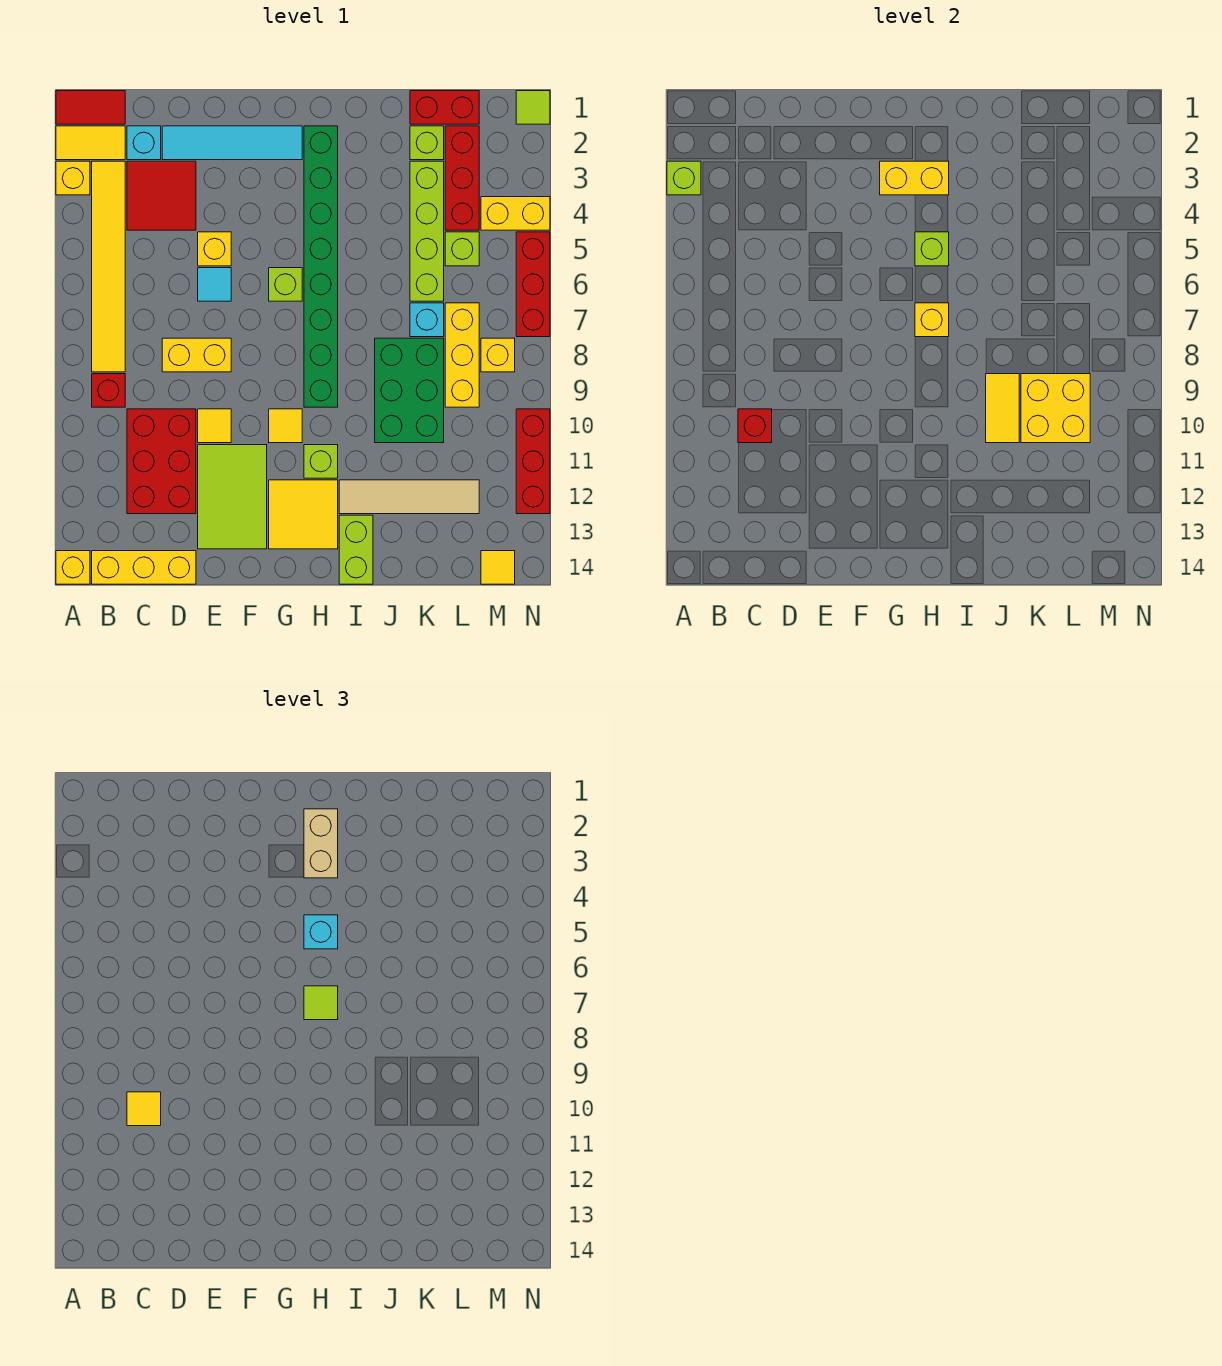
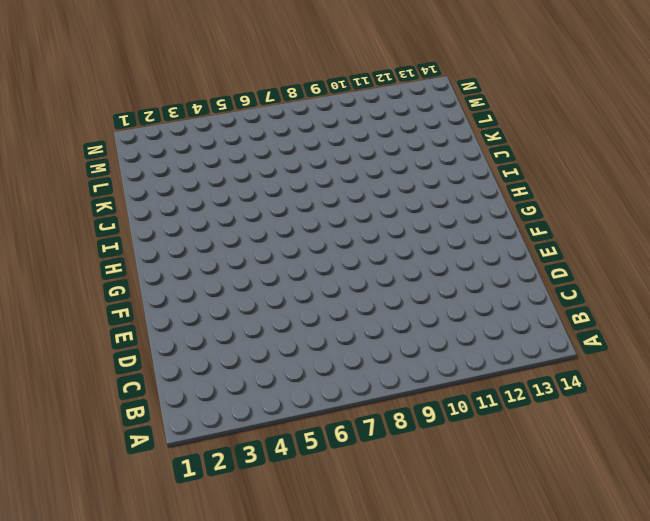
none -> red tile A1:B1 level 1
none -> yellow tile A2:B2 level 1
none -> yellow brick A3 level 1
none -> yellow brick A14 level 1

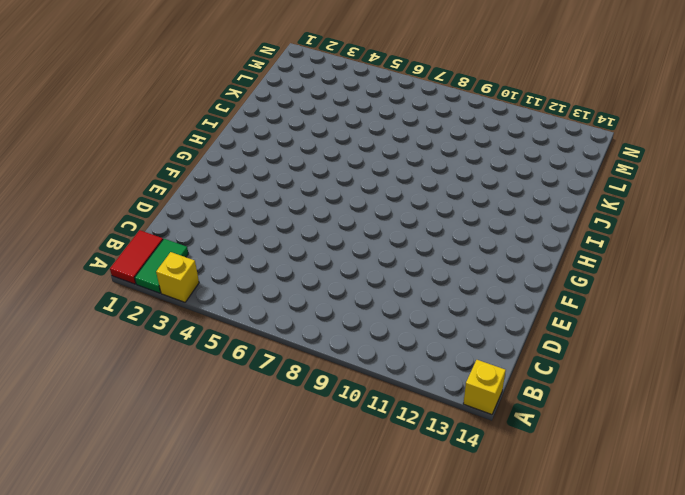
green tile A2:B2 level 1 -> yellow tile A2:B2 level 1
none -> yellow tile B3:B8 level 1
none -> red brick B9 level 1
none -> yellow brick B14:D14 level 1
none -> cyan brick C2 level 1

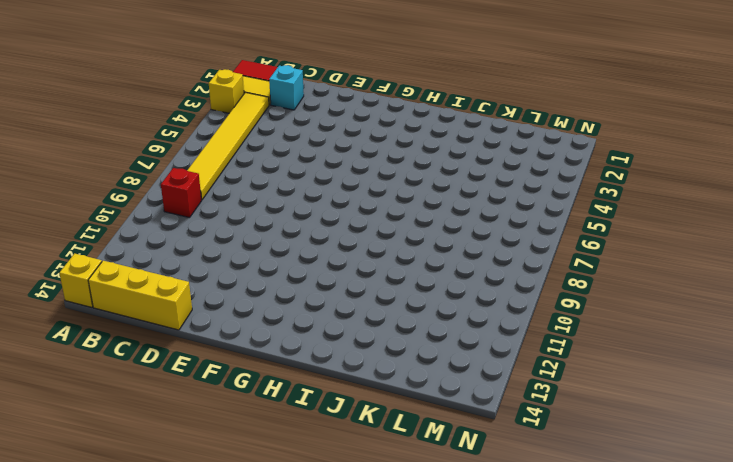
none -> red tile C3:D4 level 1
none -> red brick C10:D12 level 1
none -> cyan tile D2:G2 level 1
none -> yellow brick D8:E8 level 1

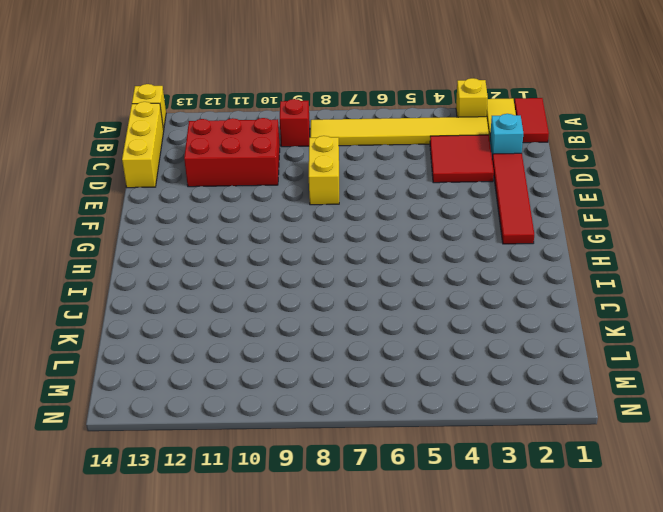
red tile D2:G2 level 1 -> cyan tile D2:G2 level 1
none -> yellow brick E5 level 1
none -> cyan tile E6 level 1
none -> yellow tile E10 level 1
none -> lime tile E11:F13 level 1

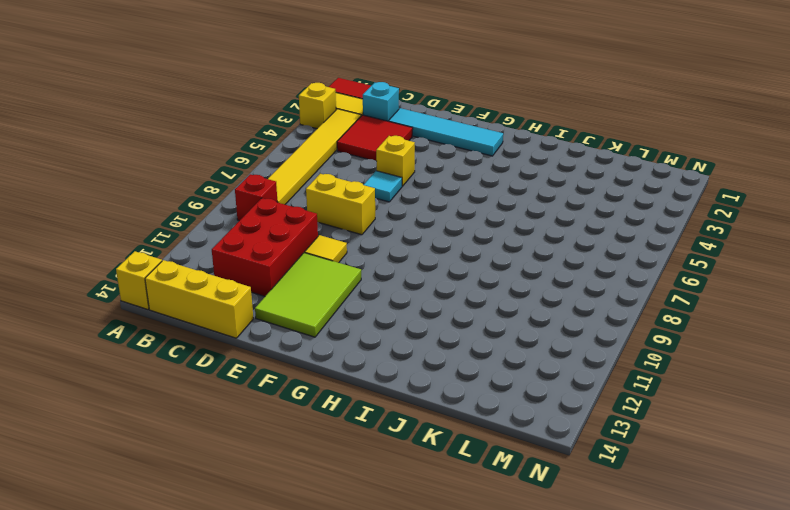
none -> lime brick G6 level 1
none -> yellow tile G10 level 1
none -> yellow tile G12:H13 level 1
none -> green brick H2:H9 level 1

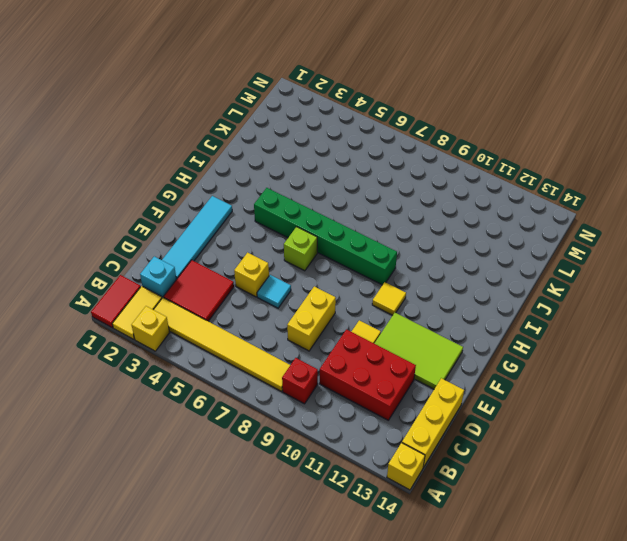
green brick H4:H9 level 1 -> green brick H2:H9 level 1
none -> yellow tile G12:H13 level 1
none -> lime brick H11 level 1
none -> tan tile I12:L12 level 1
none -> lime brick I13:I14 level 1

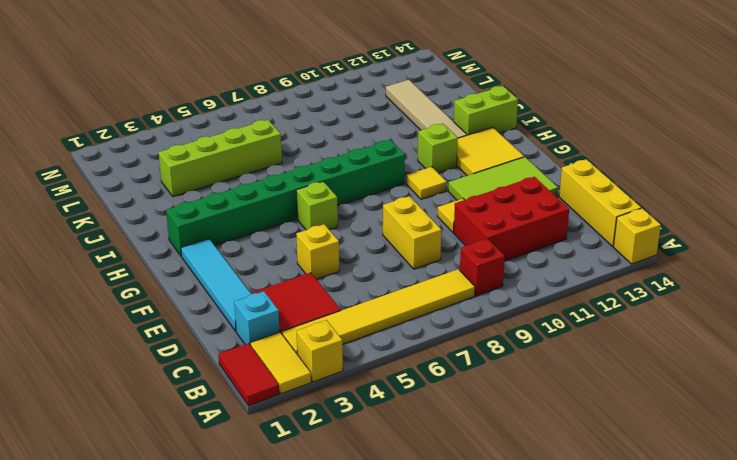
none -> cyan tile E6 level 1
none -> green brick J8:K10 level 1
none -> red brick K1:L1 level 1
none -> lime brick K2 level 1

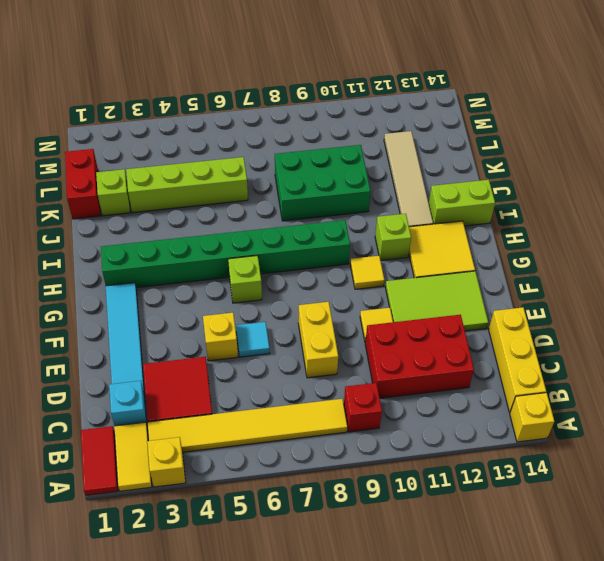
none -> cyan brick K7 level 1
none -> red brick L2:L4 level 1
none -> lime brick L5 level 1
none -> yellow brick L7:L9 level 1

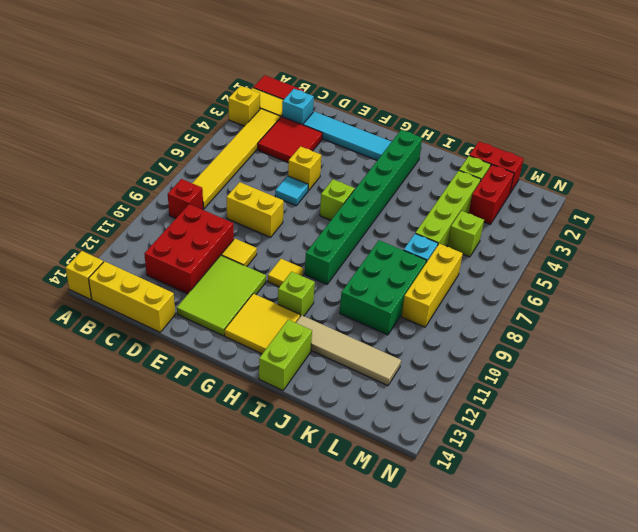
red brick L2:L3 level 1 -> red brick L2:L4 level 1
none -> yellow brick M4:N4 level 1
none -> yellow brick M8 level 1
none -> yellow tile M14 level 1
none -> lime tile N1 level 1

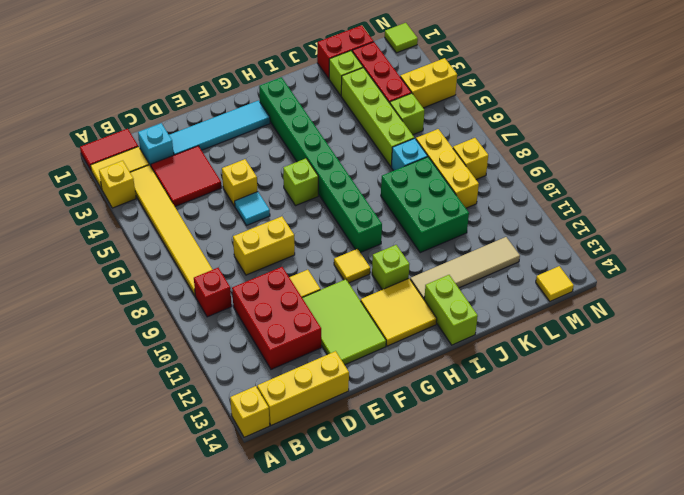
none -> red brick N5:N7 level 1
none -> red brick N10:N12 level 1
none -> lime brick A3 level 2
none -> red brick C10 level 2

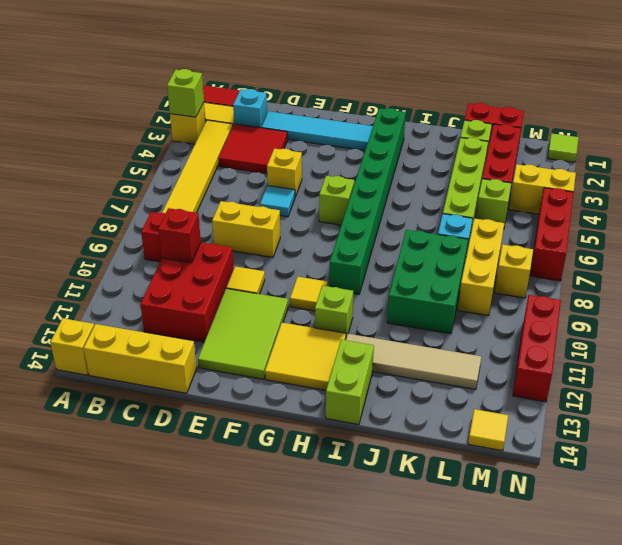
none -> yellow brick G3:H3 level 2
none -> lime brick H5 level 2
none -> yellow brick H7 level 2
none -> yellow tile J9:J10 level 2

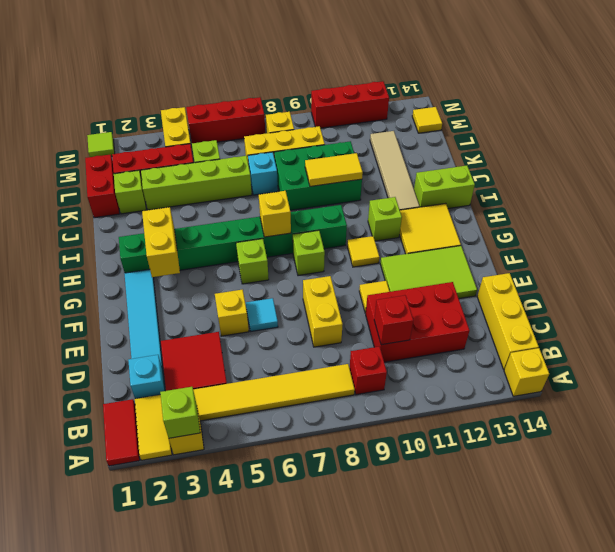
lime brick G8 level 1 -> lime brick H5 level 2
none -> yellow brick K9:L10 level 2
none -> yellow tile C10 level 3
none -> tan brick H2:H3 level 3
none -> cyan brick H5 level 3

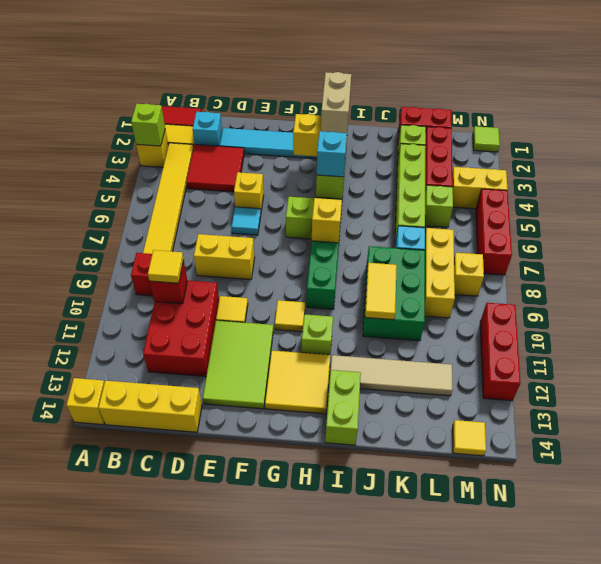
none -> yellow brick K9:L10 level 2
none -> lime tile H7 level 3

